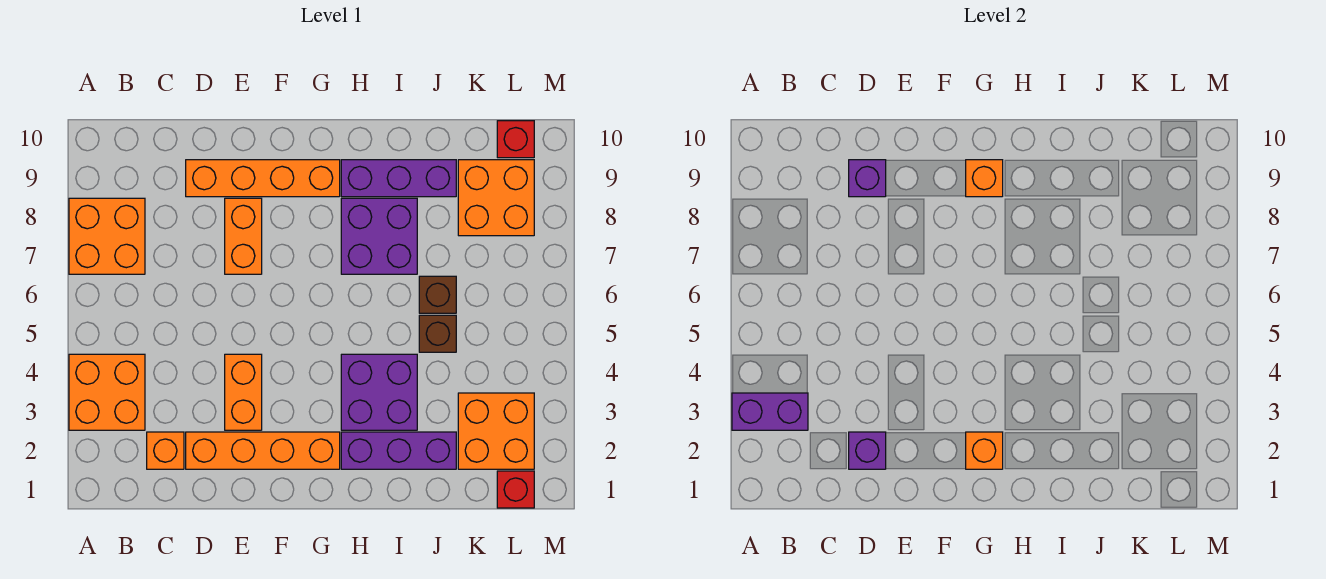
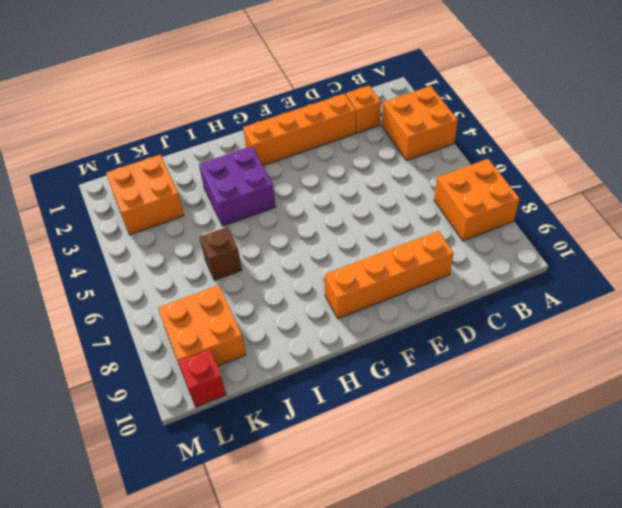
none -> orange brick E3:E4 level 1
none -> orange brick E7:E8 level 1
none -> purple brick H2:J2 level 1

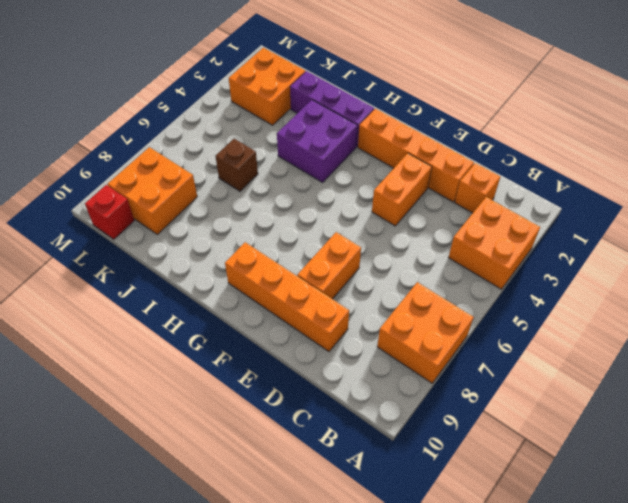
none -> purple brick H7:I8 level 1
none -> purple brick H9:J9 level 1
none -> brown brick J5 level 1

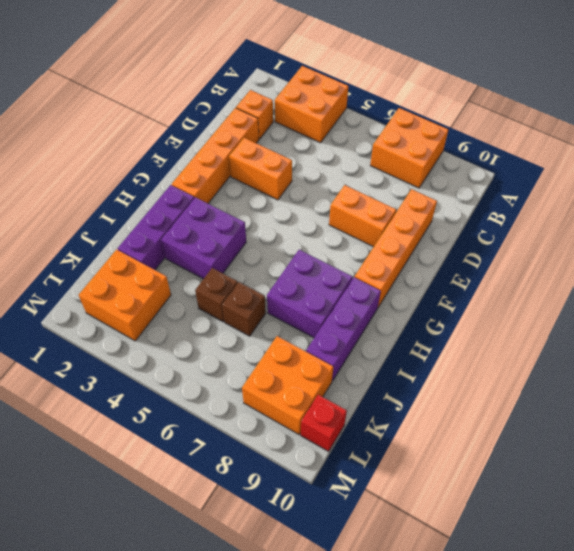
none -> red brick L1 level 1
none -> purple brick A3:B3 level 2
none -> purple brick D2 level 2

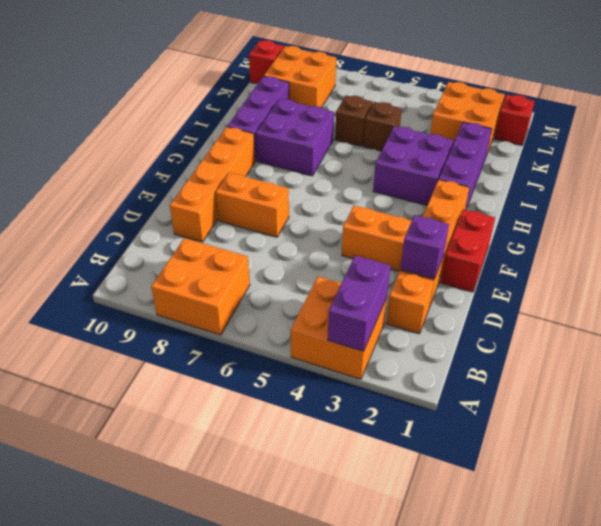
red brick E1:F1 level 1 -> none
none -> purple brick D9 level 2
none -> orange brick G2 level 2
none -> orange brick G9 level 2

